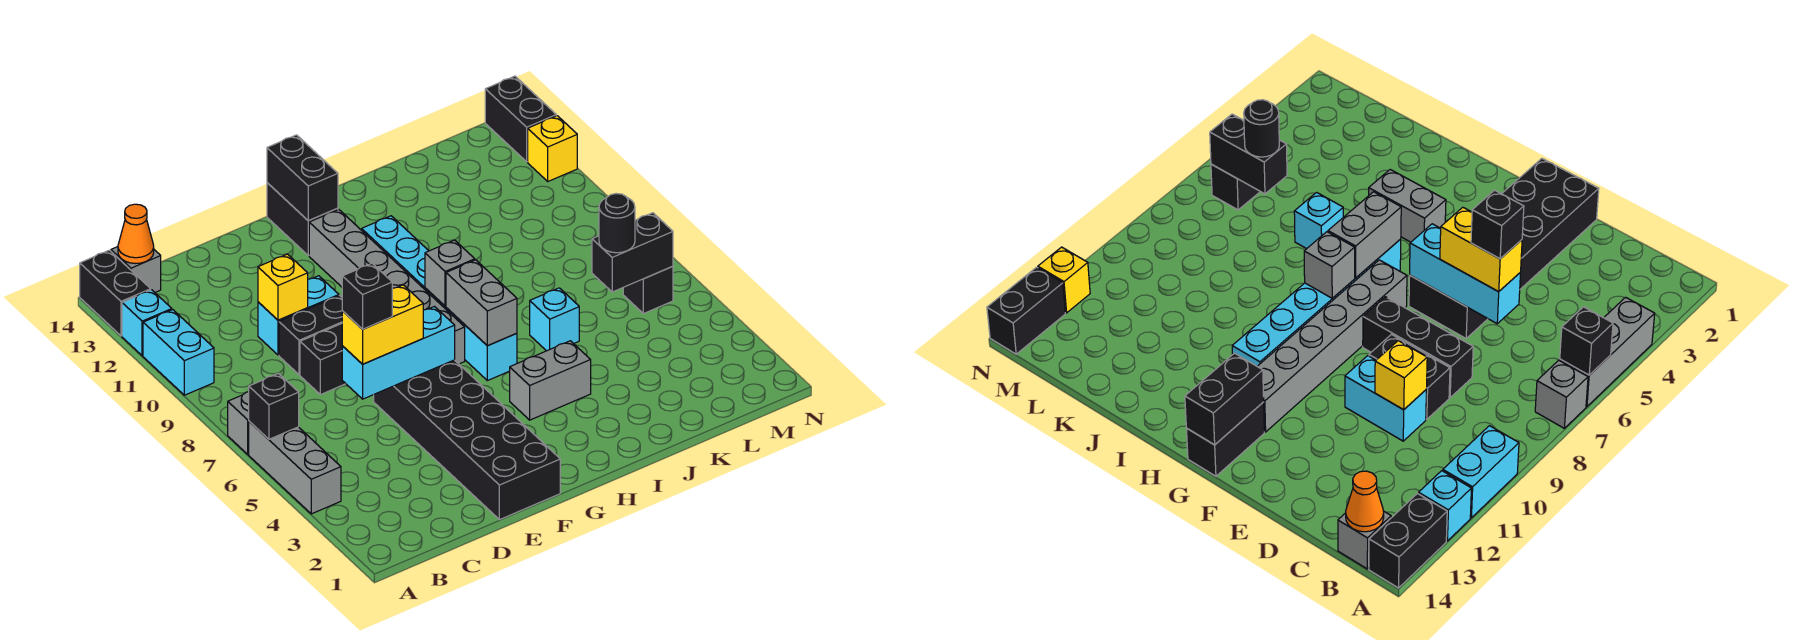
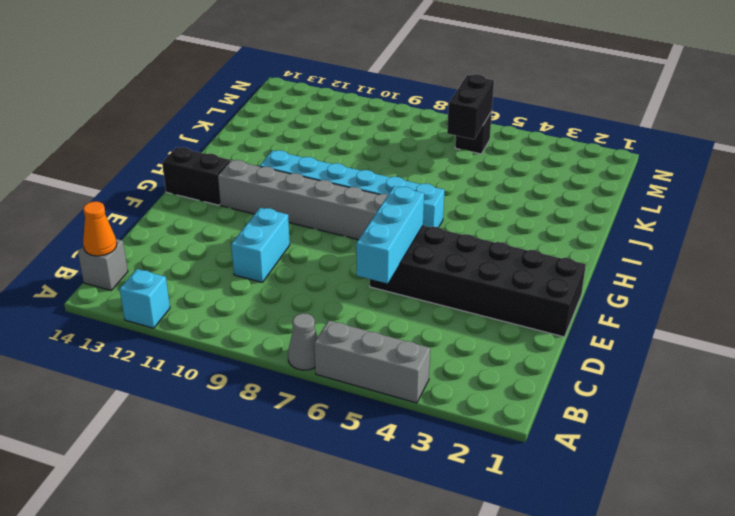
grey cone A7 level 1 -> grey brick A7 level 1
none -> cyan brick A10:A11 level 1
none -> black brick A13:A14 level 1
none -> black brick D8:F8 level 1

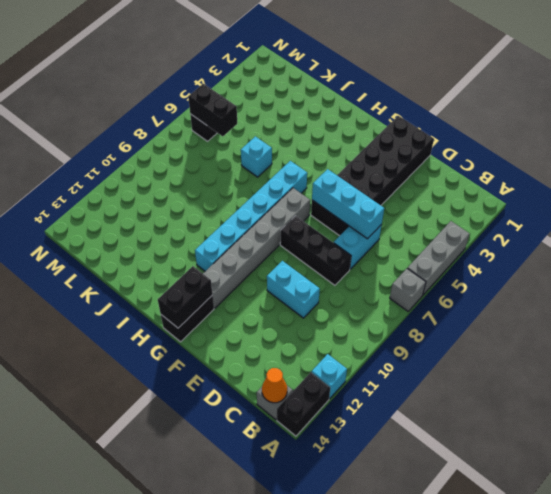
cyan brick D6:D7 level 1 -> cyan brick A10:A11 level 1
none -> black brick D9:E9 level 1
none -> grey brick H4:I4 level 1
none -> yellow brick N12 level 1

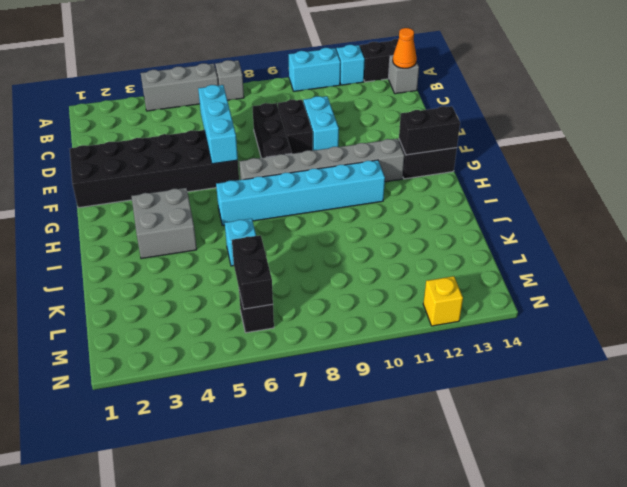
grey brick H3:I4 level 1 -> grey brick H4:I4 level 1
none -> black brick N13:N14 level 1
none -> black brick A6 level 2
none -> yellow brick D10 level 2

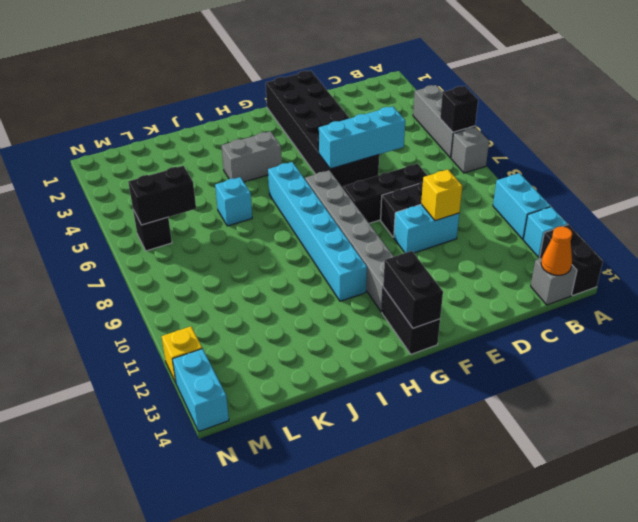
cyan brick N13:N14 level 1 -> black brick N13:N14 level 1
none -> grey brick H6:H7 level 2
none -> grey brick H8 level 2
none -> yellow brick D6:E6 level 3

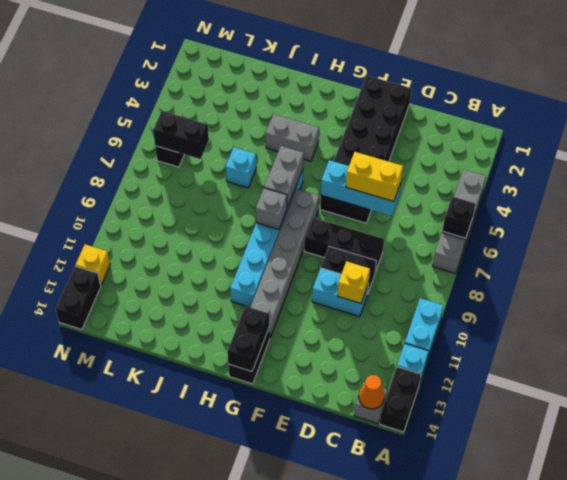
none -> black round brick L6 level 3
none -> black brick D6 level 4

